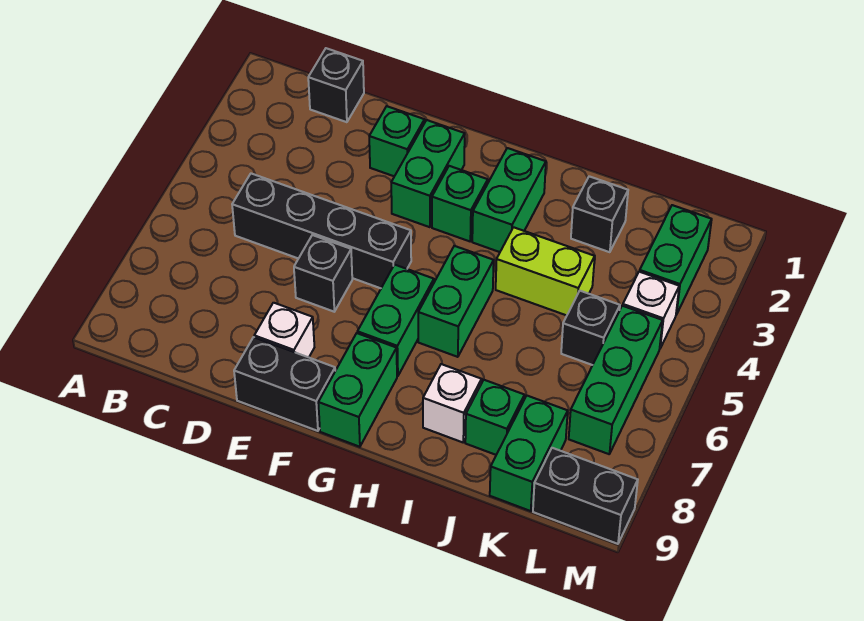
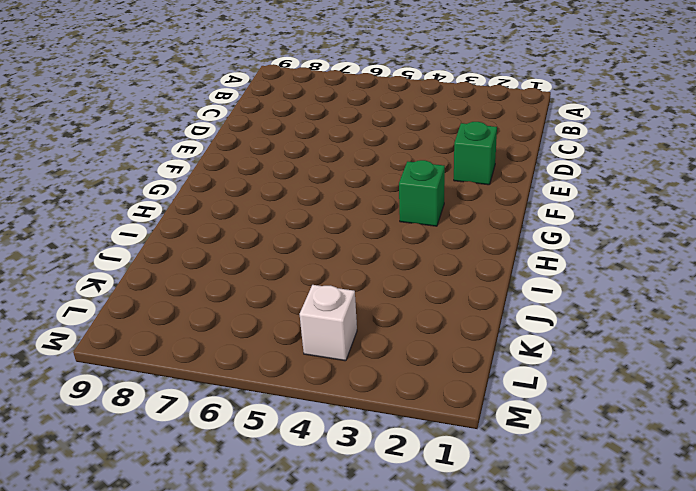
none -> black brick C1 level 1
none -> black brick C5:F5 level 1
none -> black brick E6 level 1

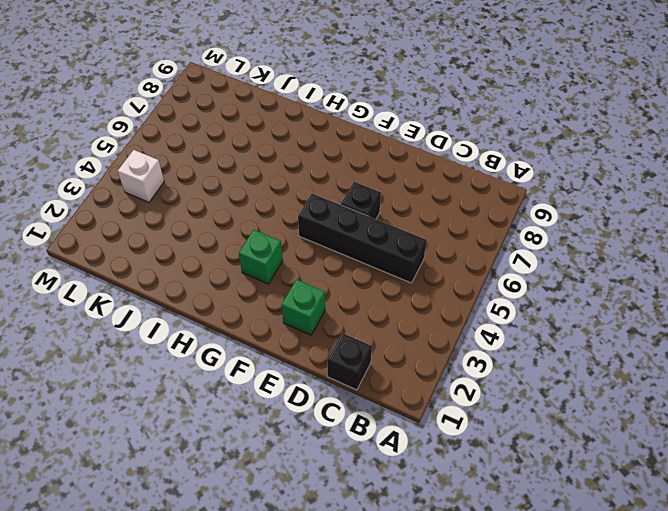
none -> white brick E8 level 1
none -> black brick E9:F9 level 1
none -> green brick F2:F3 level 1

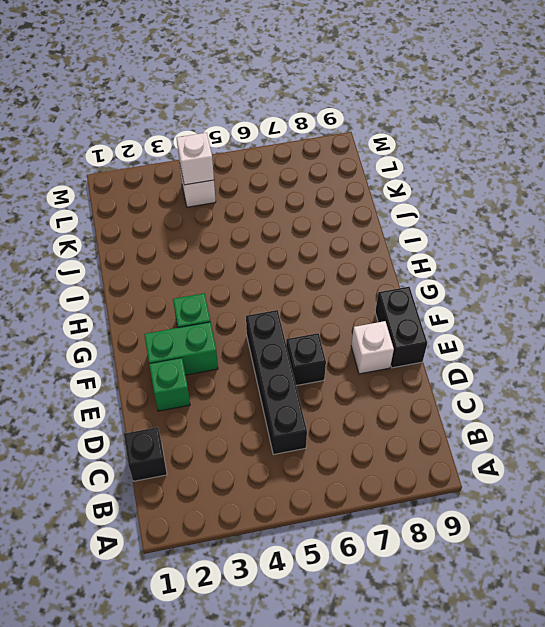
white brick L4 level 2 -> white brick I8 level 1
none -> green brick G6:G7 level 1
none -> green brick G8:G9 level 1
none -> green brick H2:H3 level 1

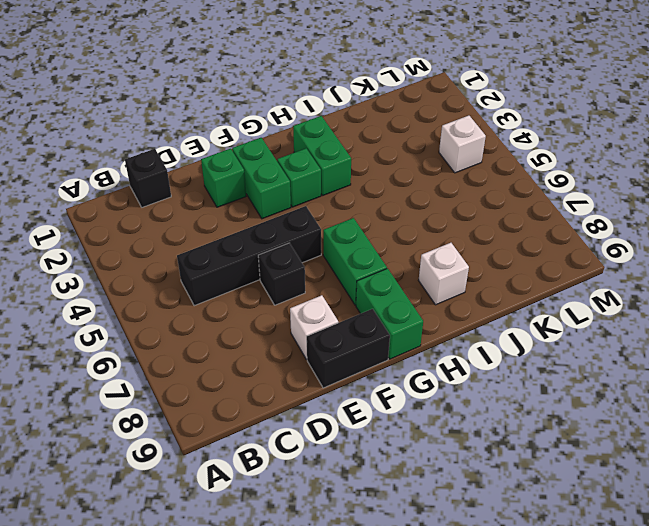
none -> green brick H5:H6 level 1
none -> lime brick I4:J4 level 1
none -> black brick J2 level 1

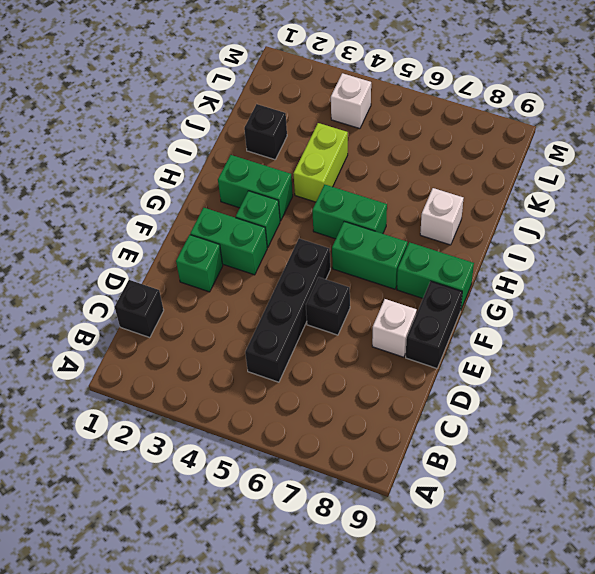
none -> green brick J8 level 1
none -> black brick K5 level 1
none -> green brick K8:K9 level 1

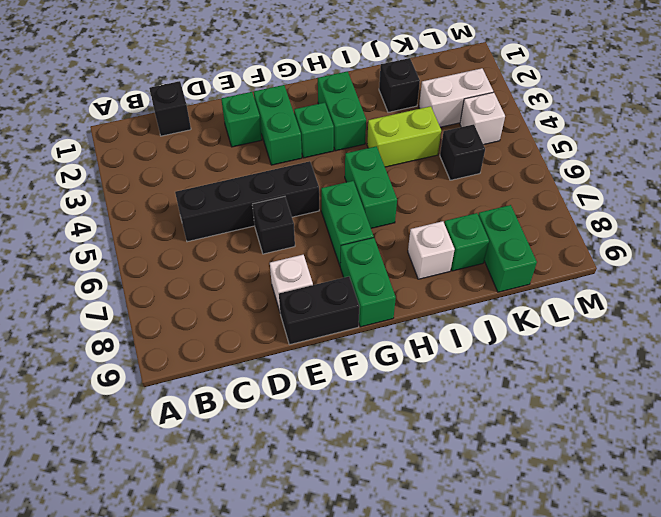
white brick K3:L3 level 1 -> green brick L2:L3 level 1
none -> green brick L5:L7 level 1
none -> black brick L9:M9 level 1

